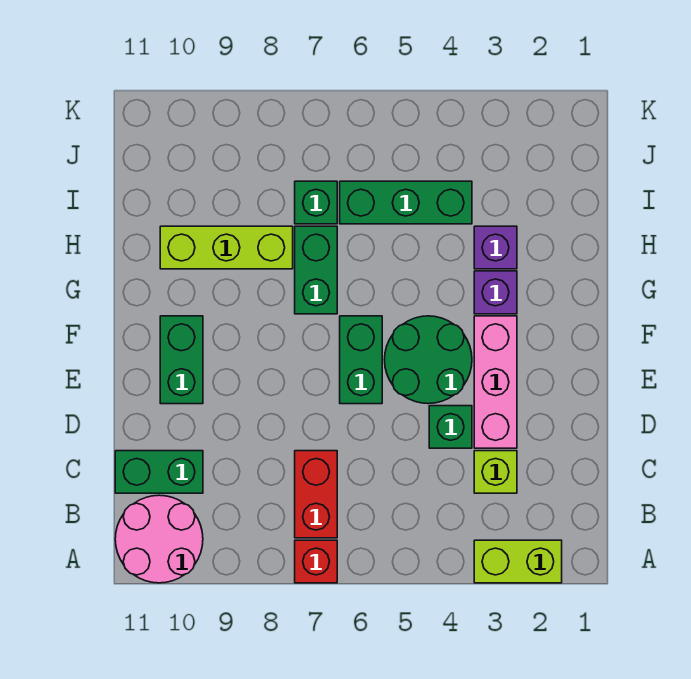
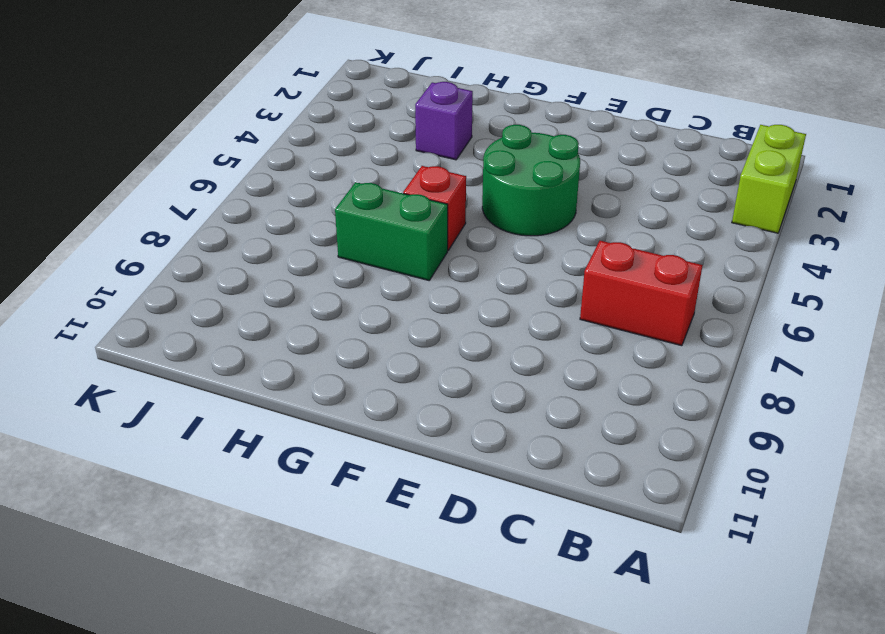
red brick G6 level 1 -> red brick A7 level 1
none -> pink round brick A10:B11 level 1
none -> lime brick C3 level 1
none -> green brick C10:C11 level 1

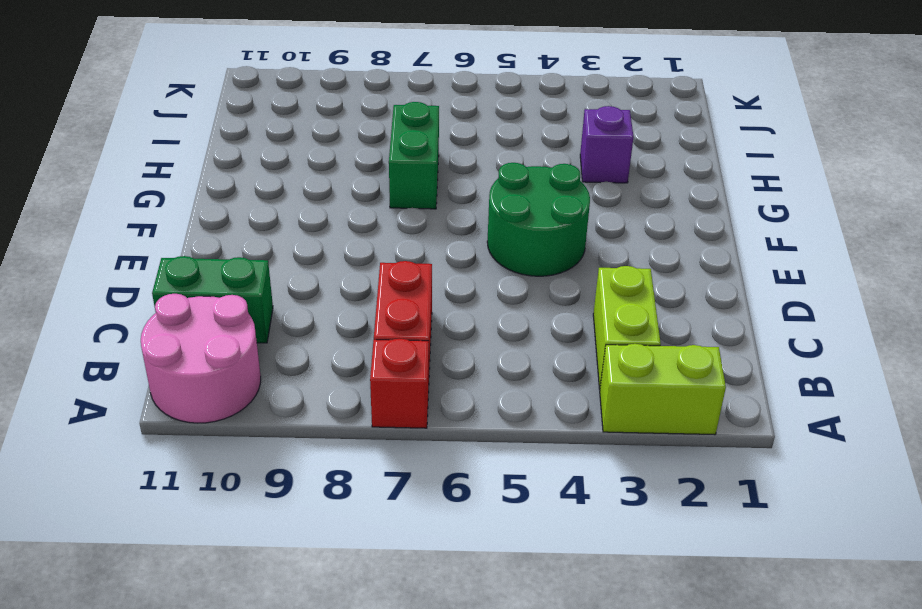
lime brick B3:C3 level 1 -> lime brick C3 level 1
none -> pink brick D3:F3 level 1
none -> green brick D4 level 1
none -> green brick E6:F6 level 1

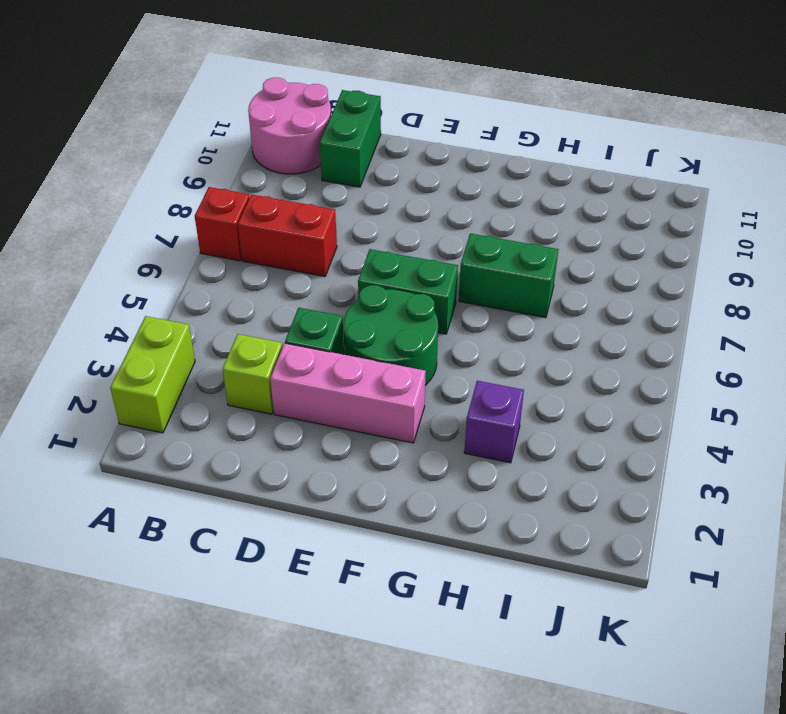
none -> green brick E10:F10 level 1
none -> purple brick G3 level 1
none -> lime brick H8:H10 level 1

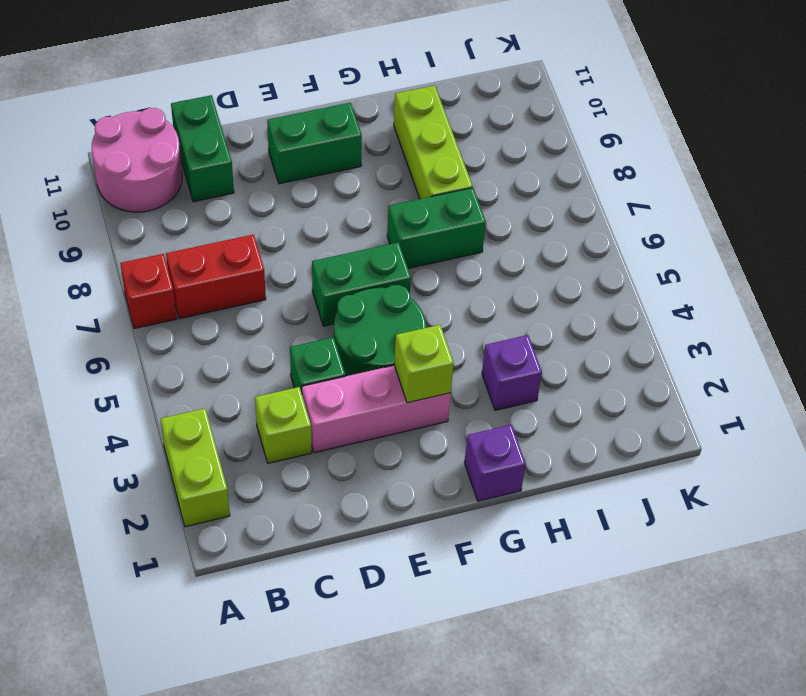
lime brick F3 level 2 -> none
purple brick G1 level 1 -> purple brick G3 level 1
none -> green brick I4:I6 level 1
none -> green brick I7 level 1

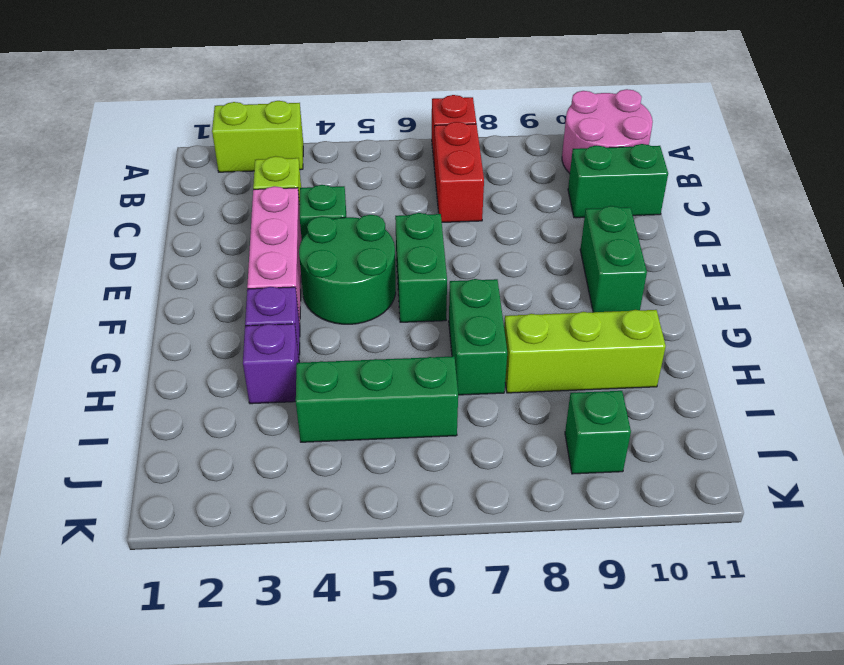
green brick J9 level 1 -> green brick I7 level 1

